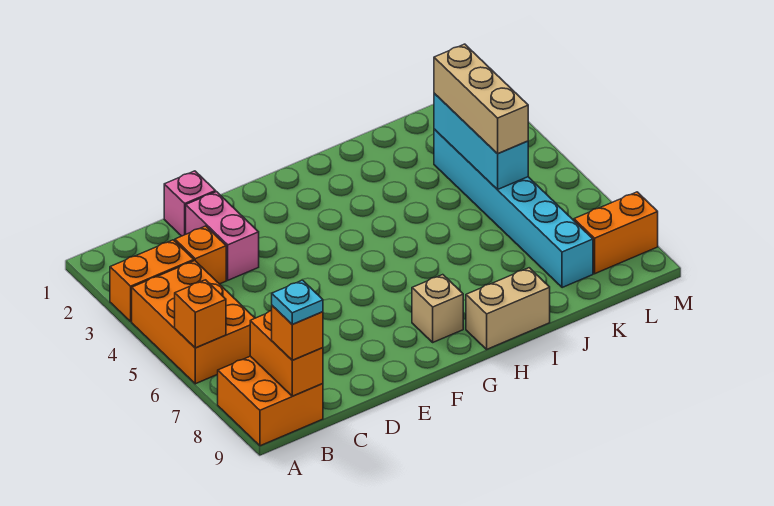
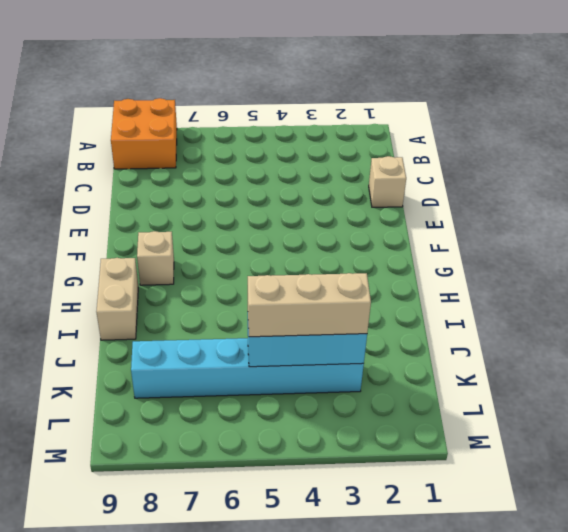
tan brick D1 level 1 -> pink brick D1 level 1
none -> orange brick A3:B3 level 1
none -> orange brick A4:B6 level 1
none -> orange brick C3 level 1

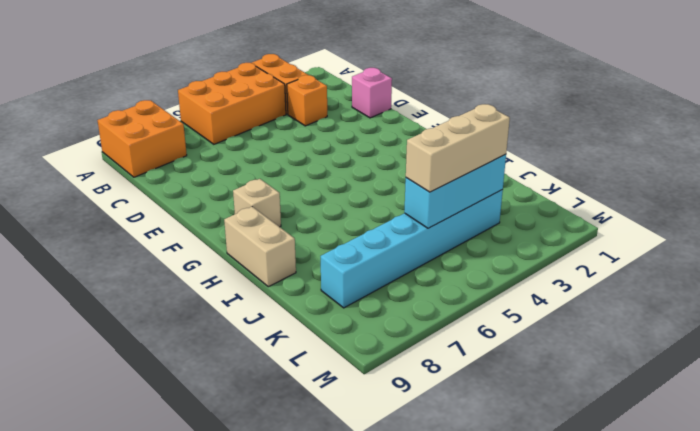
none -> pink brick D2:D3 level 1
none -> orange brick L8:M8 level 1
none -> orange brick A6 level 2

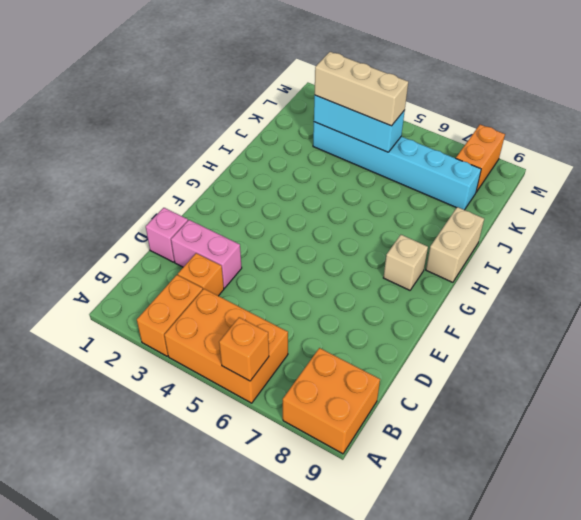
none -> orange brick B8:B9 level 2
none -> orange brick B9 level 3
none -> cyan plate B9 level 4

